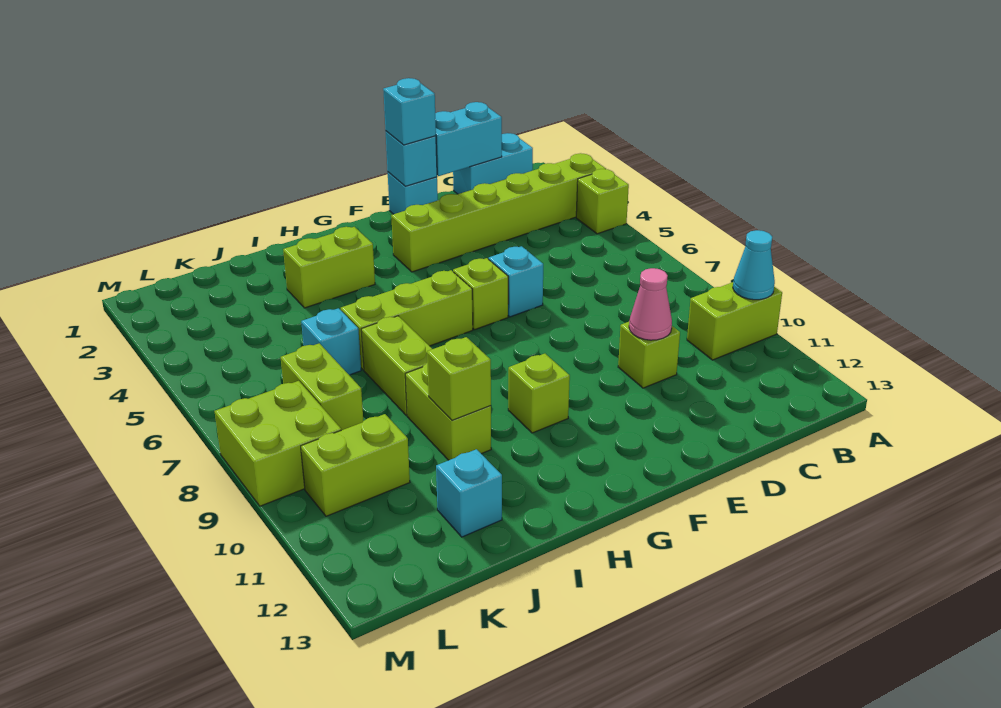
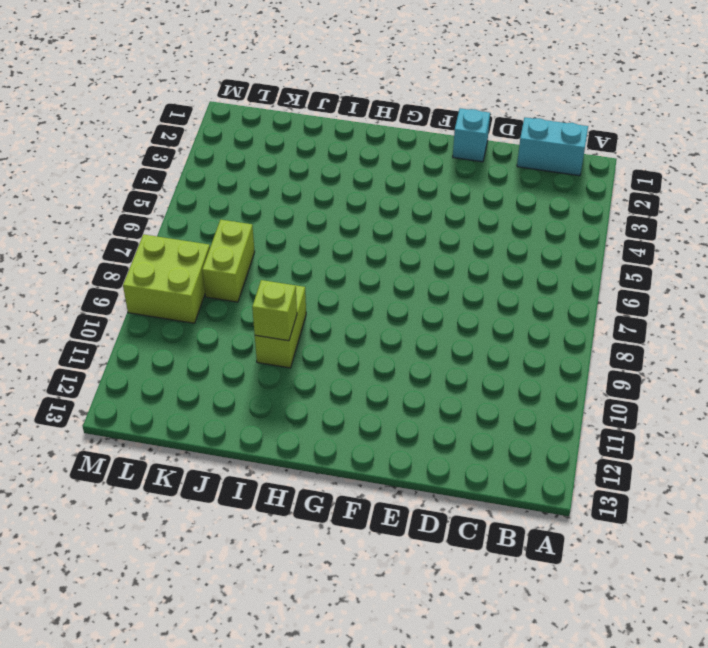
none -> lime brick A3:F3 level 1
none -> lime brick A4 level 1
none -> lime brick A10:B10 level 1

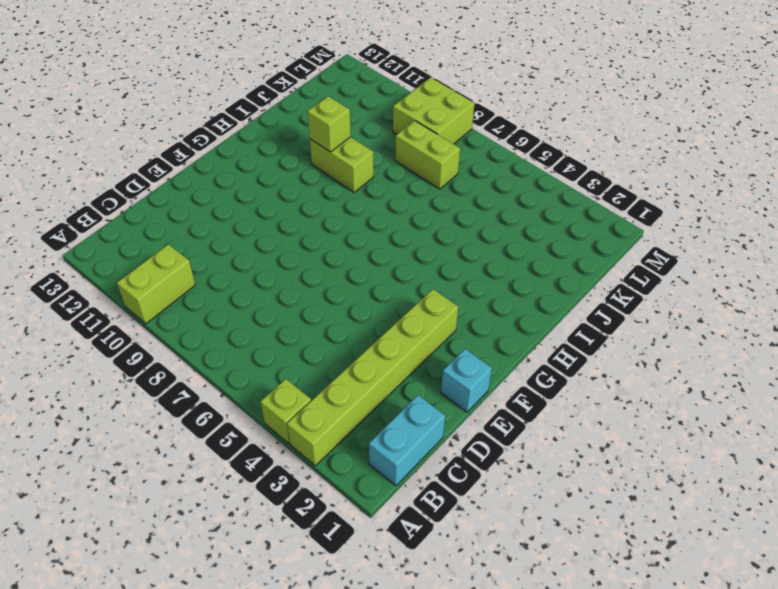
none -> lime brick D10 level 1
none -> cyan brick E6 level 1
none -> lime brick F6 level 1

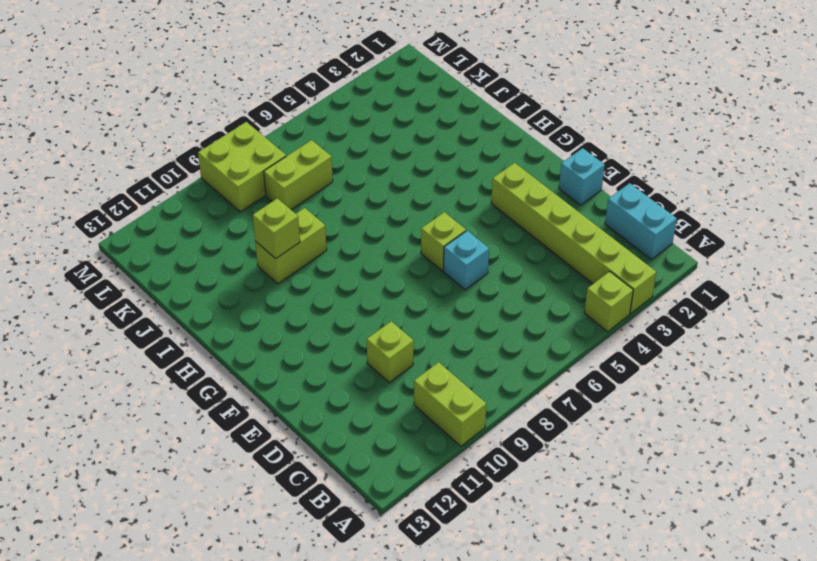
none -> lime brick G6:I6 level 1
none -> lime brick G10 level 1
none -> lime brick H3:I3 level 1

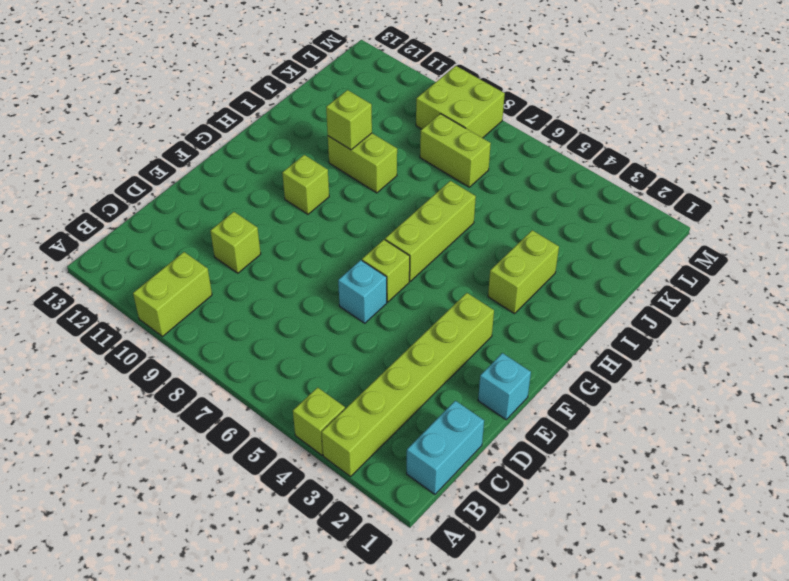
none -> lime brick I7:I8 level 1
none -> cyan brick J6 level 1
none -> cyan brick J12 level 1

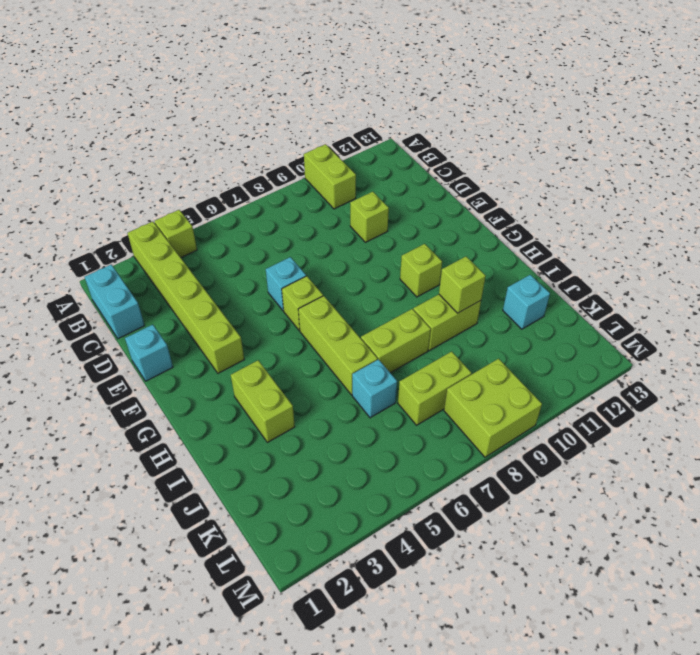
none -> lime brick K10:L10 level 1
none -> cyan cone A10 level 2
none -> cyan brick C1:D1 level 2

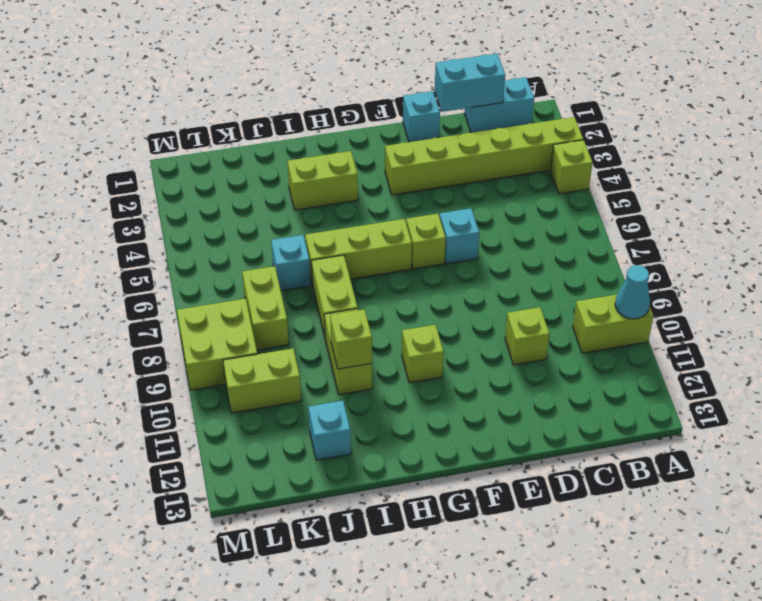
none -> pink cone D10 level 2
none -> cyan brick E1 level 2
none -> cyan brick E1 level 3

